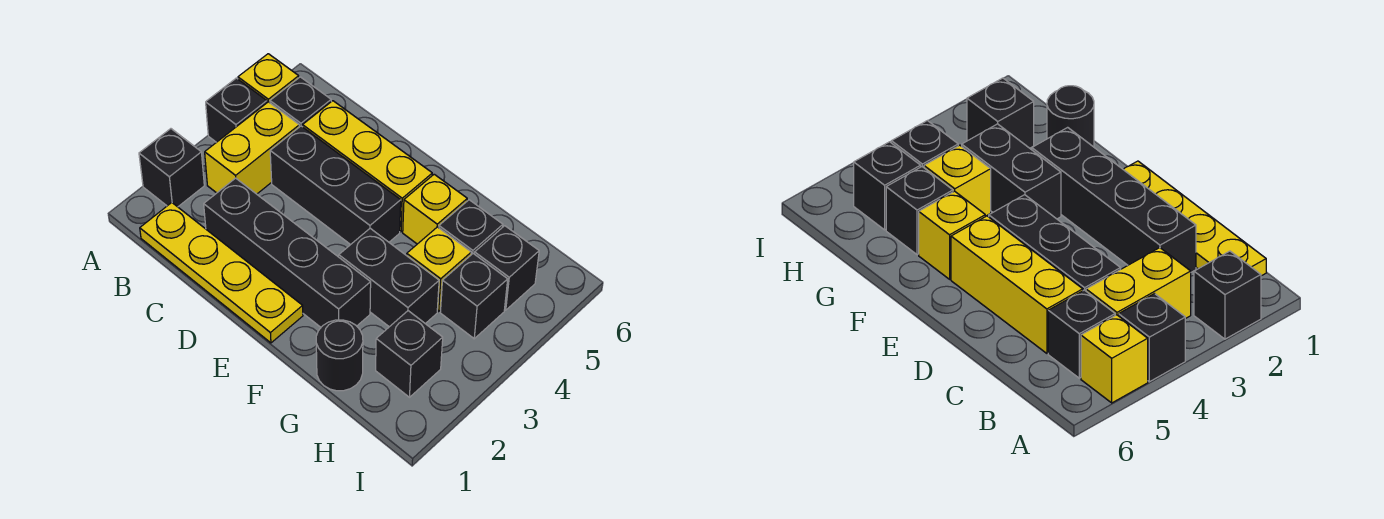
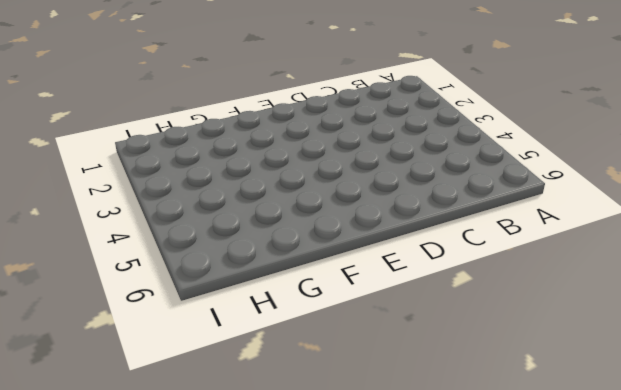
none -> black brick A2 level 1
none -> black brick A4 level 1
none -> yellow brick A5 level 1

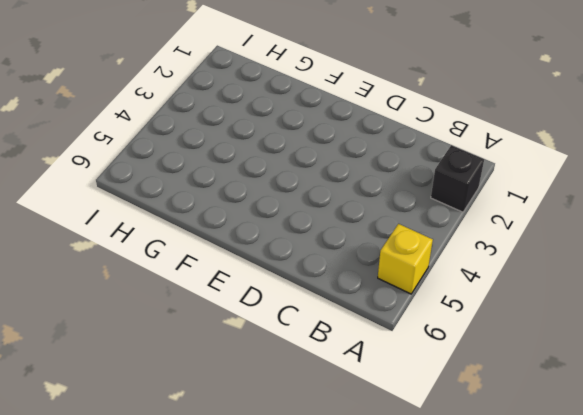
none -> black brick A4 level 1
none -> yellow plate B1:E1 level 1
none -> yellow brick B3:B4 level 1

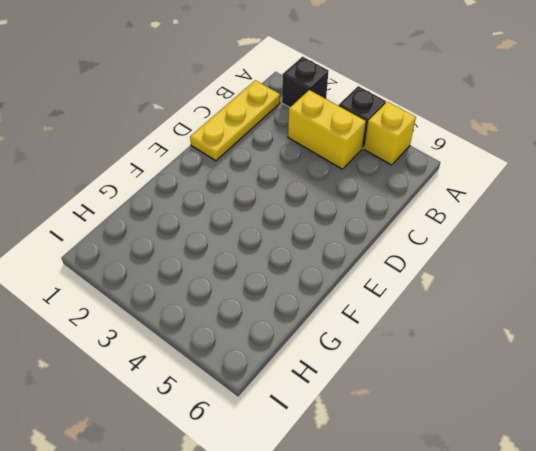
yellow plate B1:D1 level 1 -> yellow plate B1:E1 level 1
none -> black brick B5 level 1
none -> black brick C2:F2 level 1
none -> black brick C4:E4 level 1

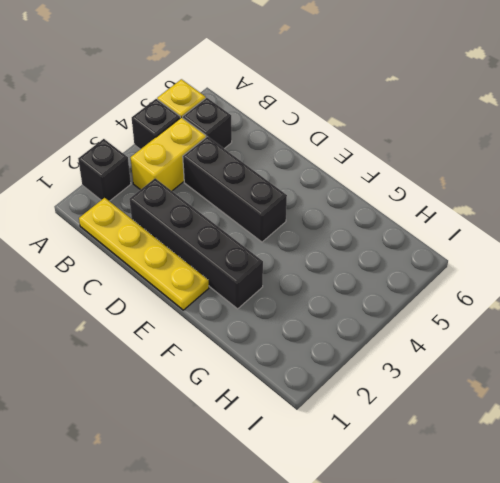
none -> yellow brick C5:E5 level 1
none -> black brick F3:G3 level 1
none -> yellow brick F5 level 1

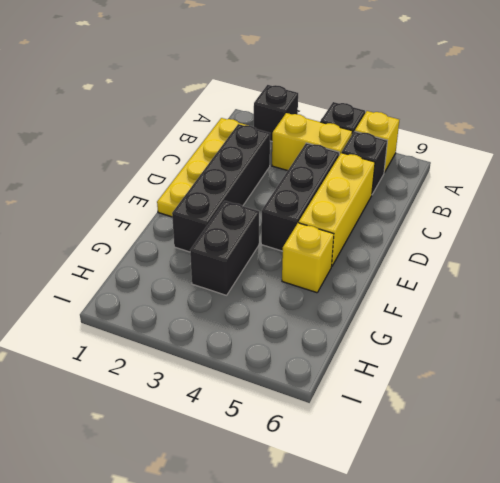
none -> black round brick G1 level 1
none -> yellow brick G4 level 1
none -> black brick G5 level 1

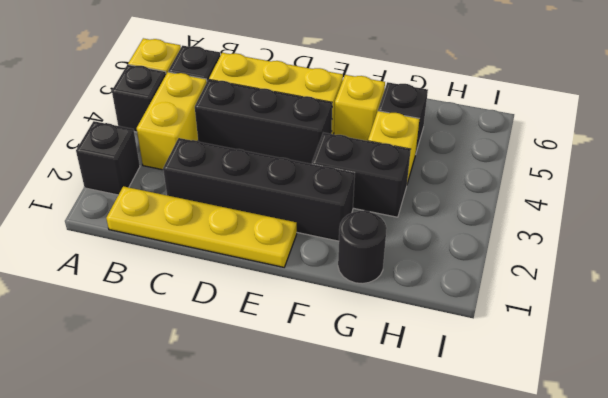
none -> black brick H2 level 1
none -> black brick H4 level 1
none -> black brick H5 level 1

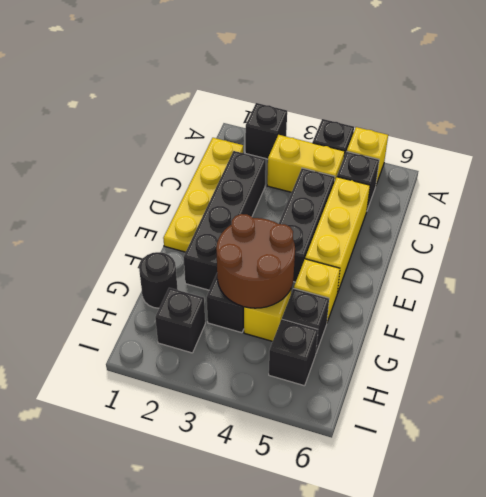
brown round brick F3:G4 level 2 -> none
none -> black brick H4 level 1

